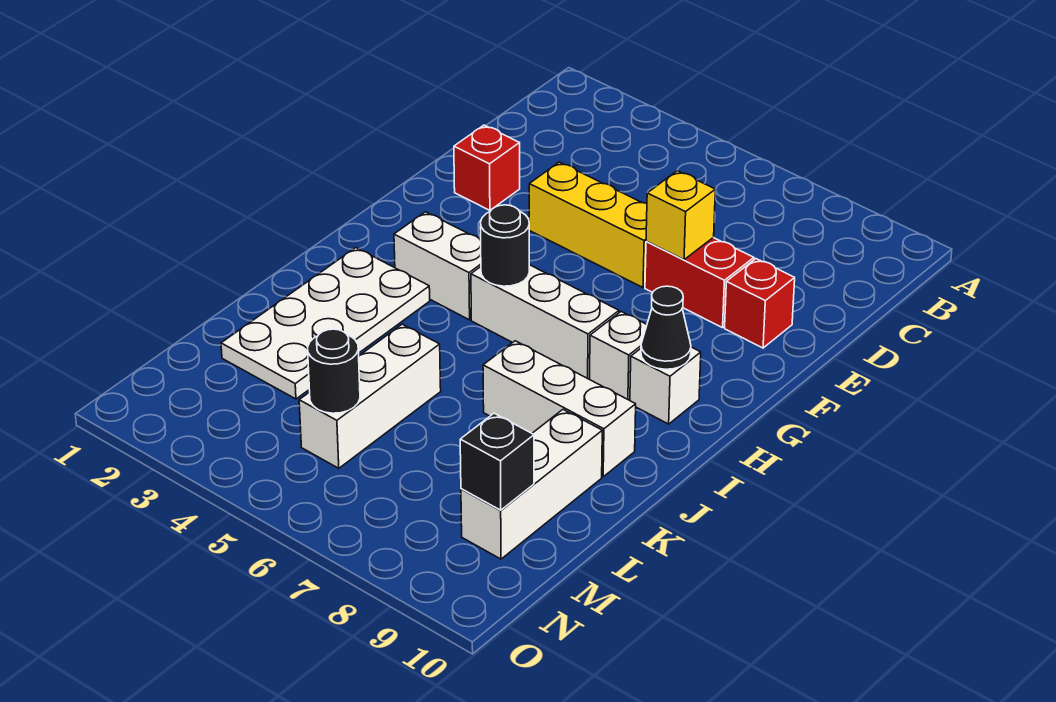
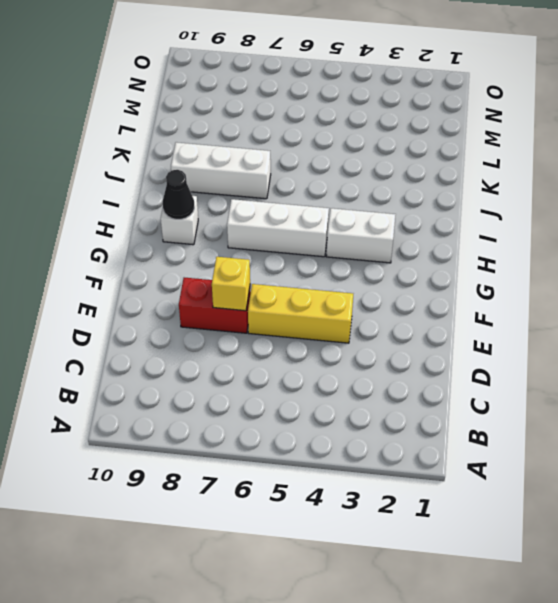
none -> red brick E2 level 1
none -> red brick E9 level 1
none -> white brick H8 level 1

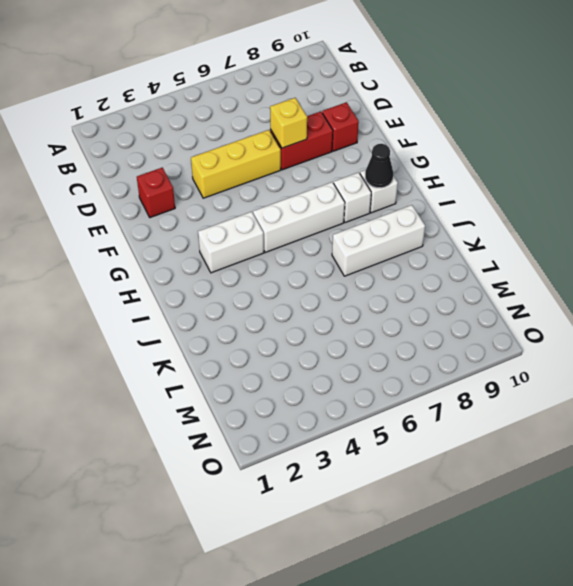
none -> white plate I2:L3 level 1
none -> white brick K5:M5 level 1
none -> white brick K9:M9 level 1

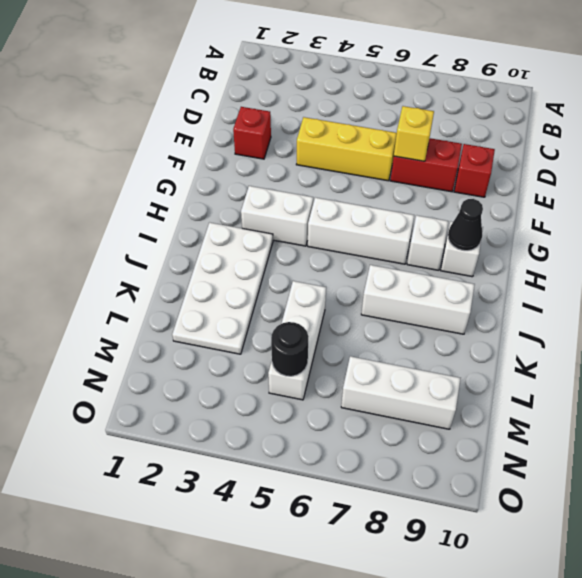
white brick M7:M9 level 1 -> white brick K9:M9 level 1
none -> black round brick H5 level 2
none -> black brick M9 level 2

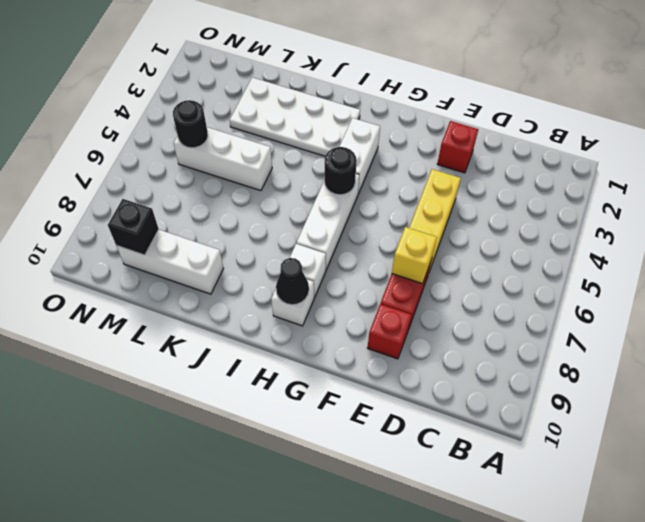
none -> white brick J7:J9 level 1

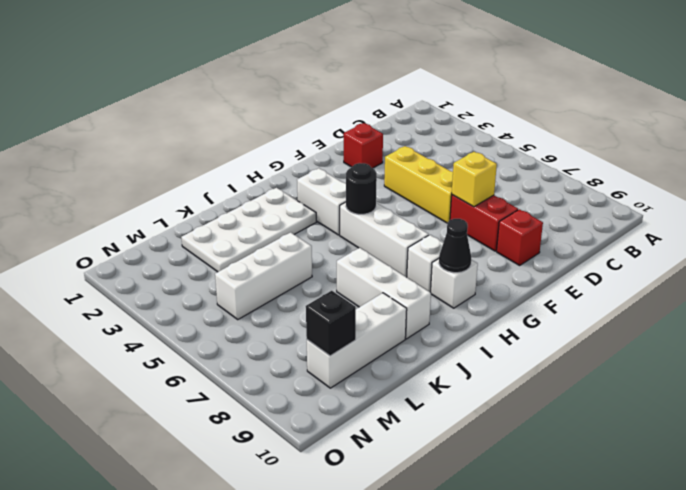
none -> black round brick M5 level 2

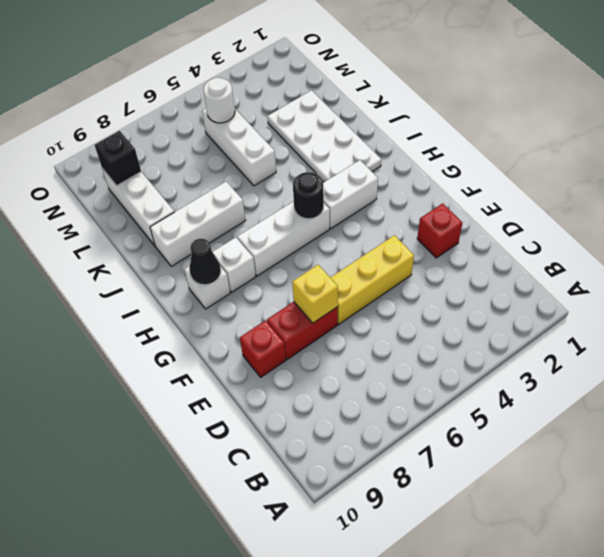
white round brick M5 level 2 -> black round brick M5 level 2

